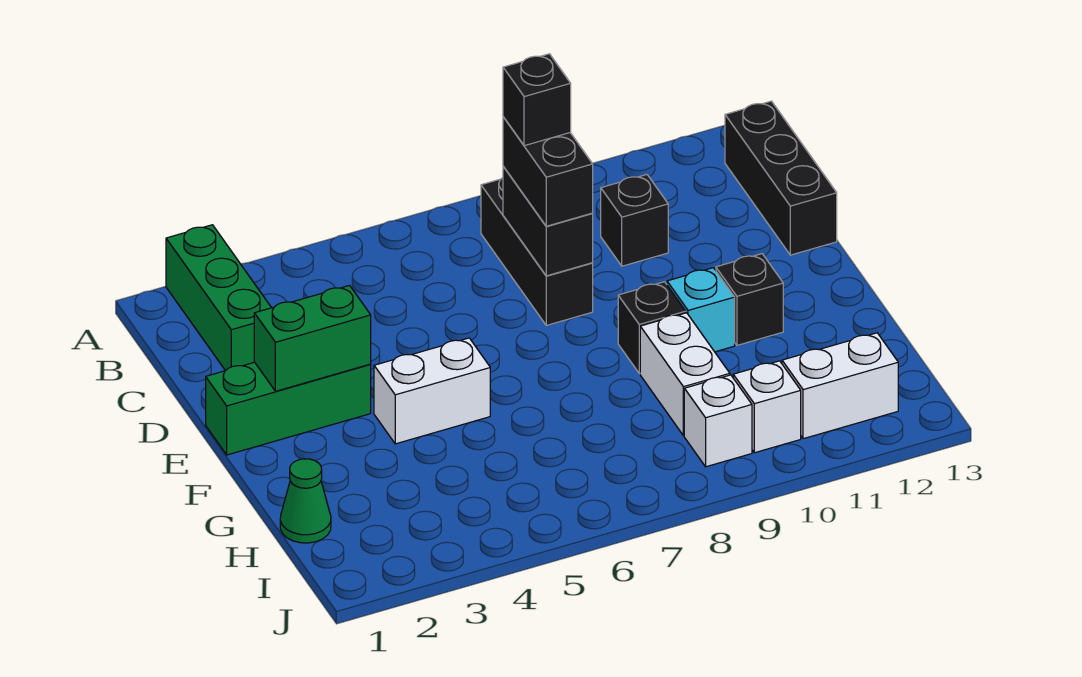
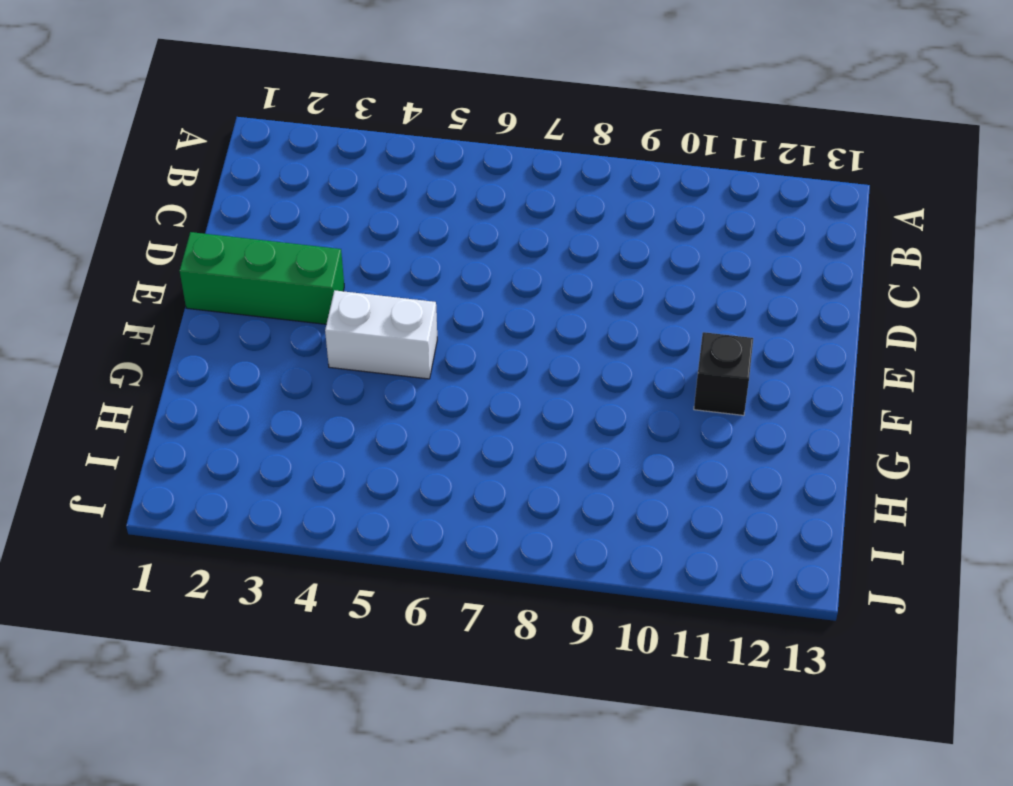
none -> green brick A2:C2 level 1
none -> black brick B8:D8 level 1
none -> black brick B13:D13 level 1

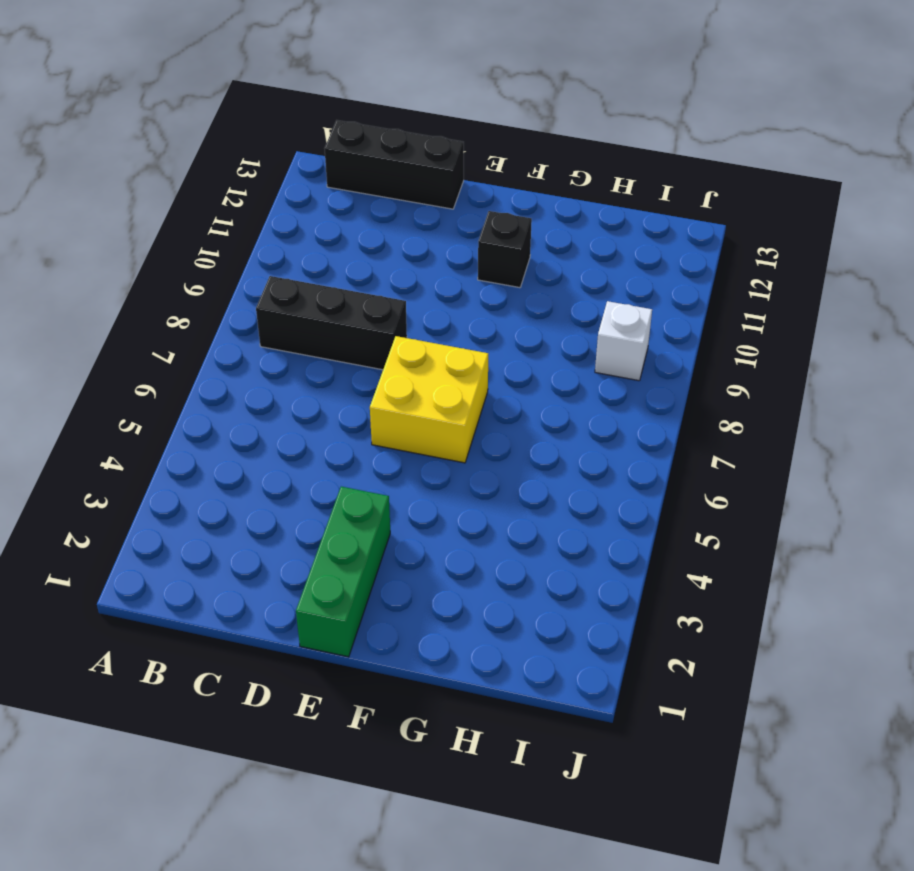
yellow brick E6:F7 level 1 -> none
none -> green brick A2:C2 level 1
none -> black brick C10 level 1
none -> white brick F4:F5 level 1

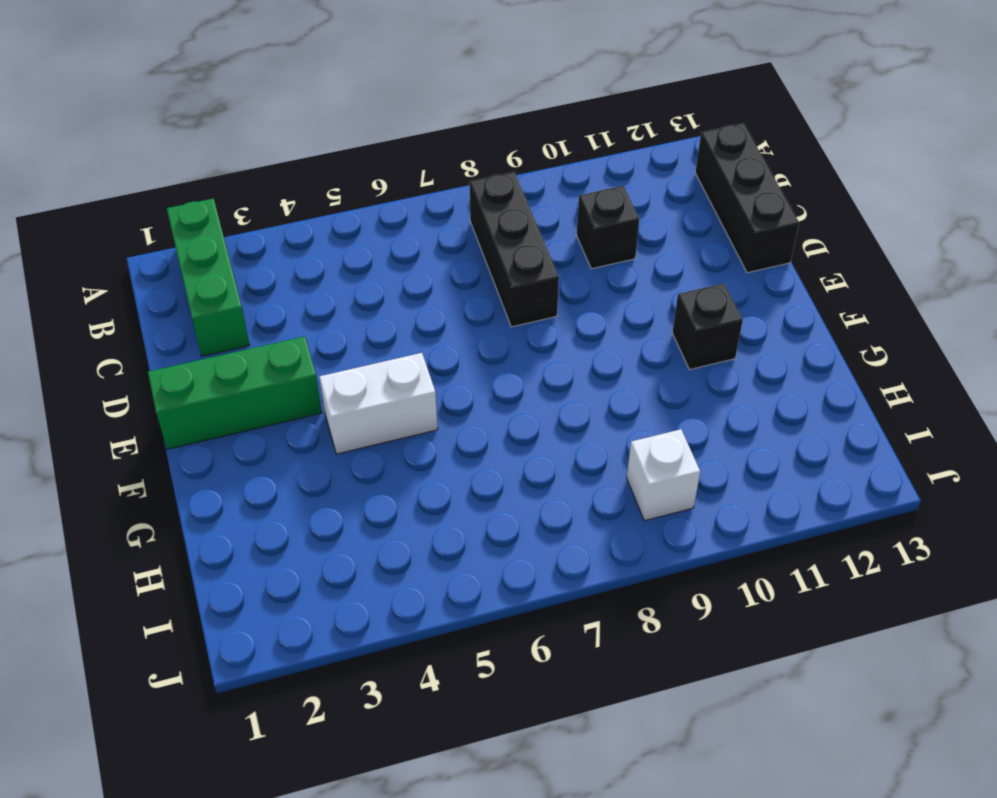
none -> black brick F9 level 1
none -> cyan brick F10 level 1
none -> white brick G9:H9 level 1

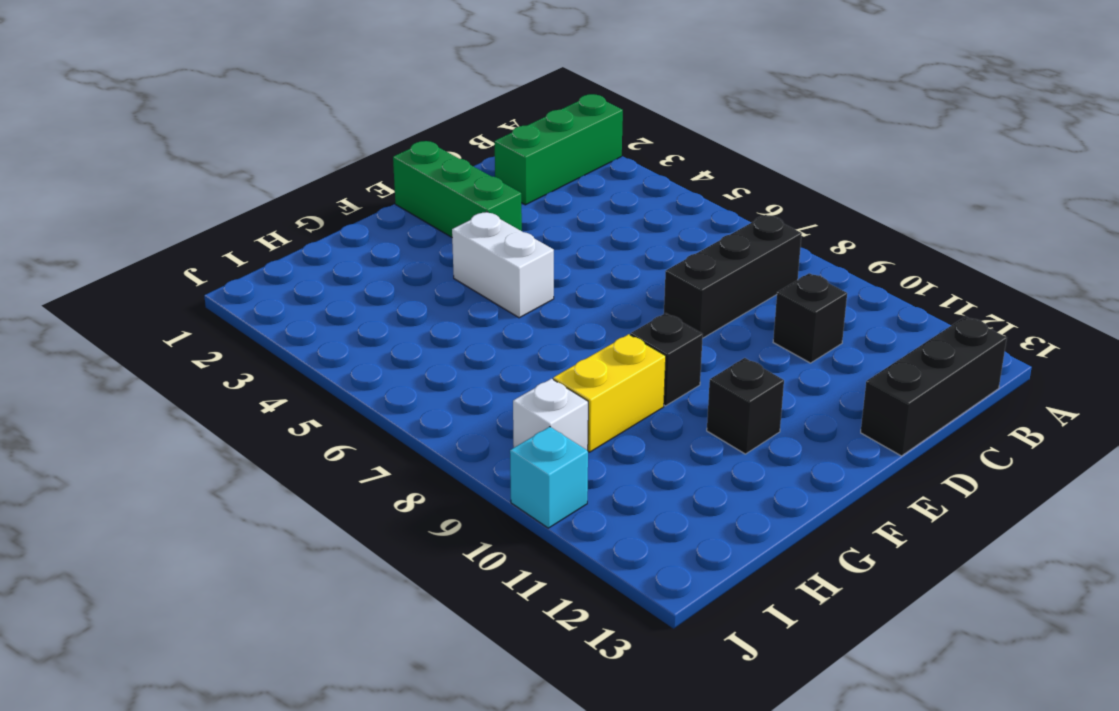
yellow brick G9:H9 level 1 -> white brick G9:H9 level 1
cyan brick J10 level 1 -> cyan brick F10 level 1
none -> green cone H1 level 1
none -> white brick I10 level 1
none -> white brick I11:I12 level 1

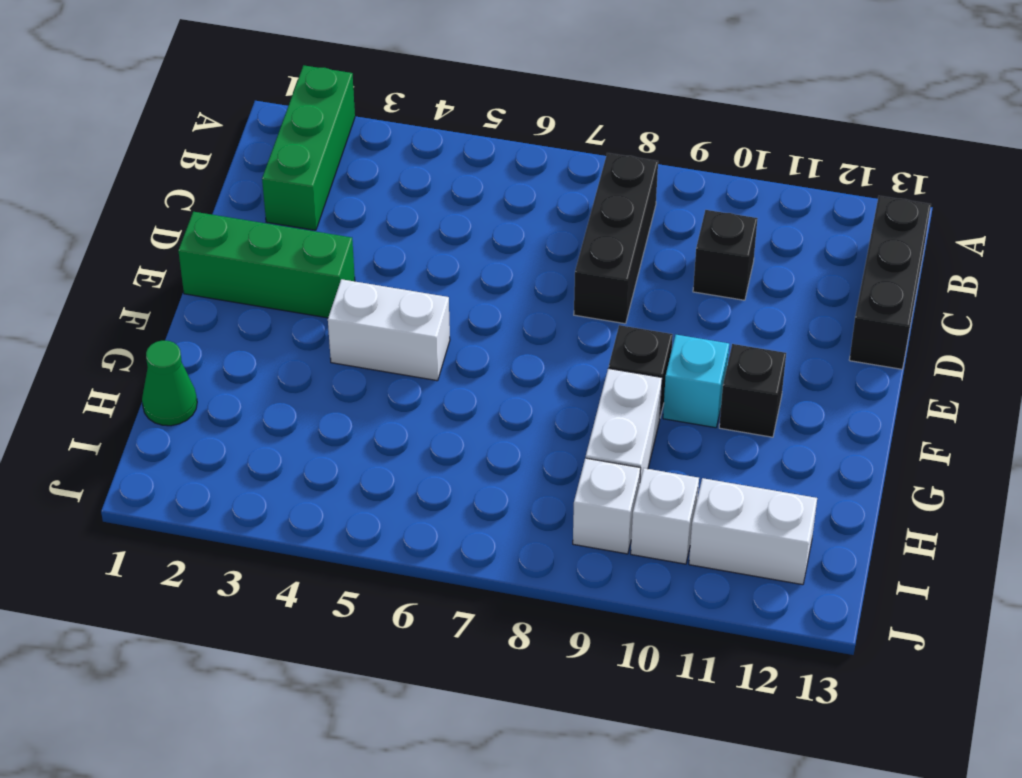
none -> black brick C8:D8 level 2
none -> green brick E2:E3 level 2
none -> black brick C8:D8 level 3

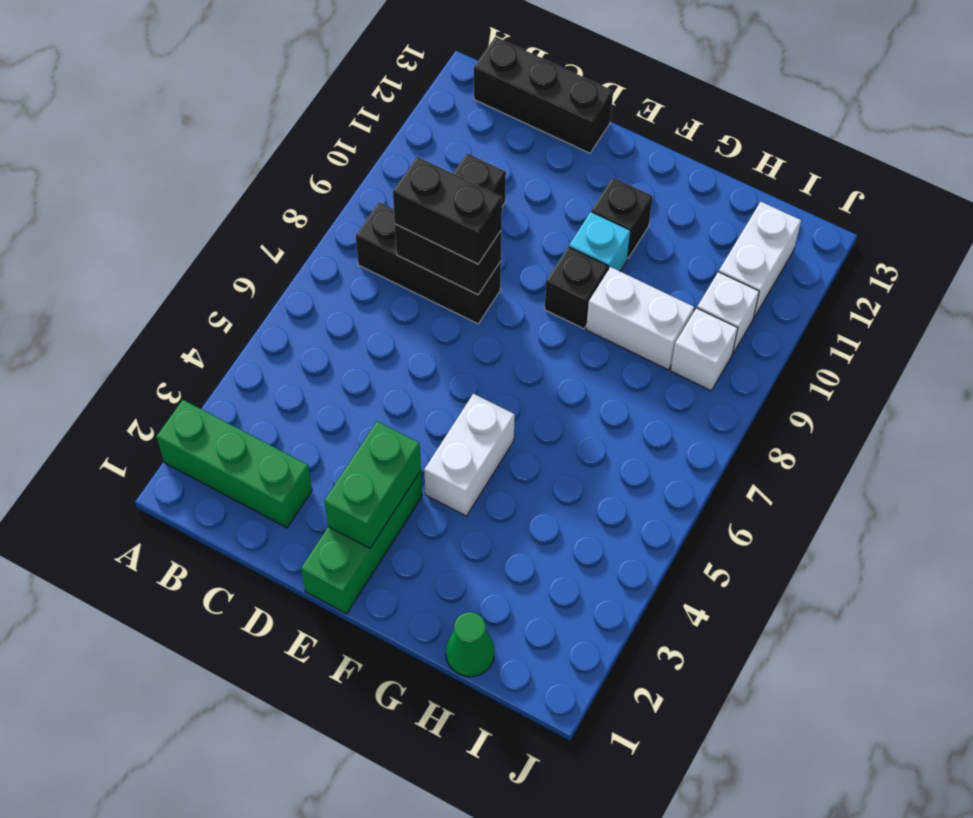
none -> black brick C8 level 4

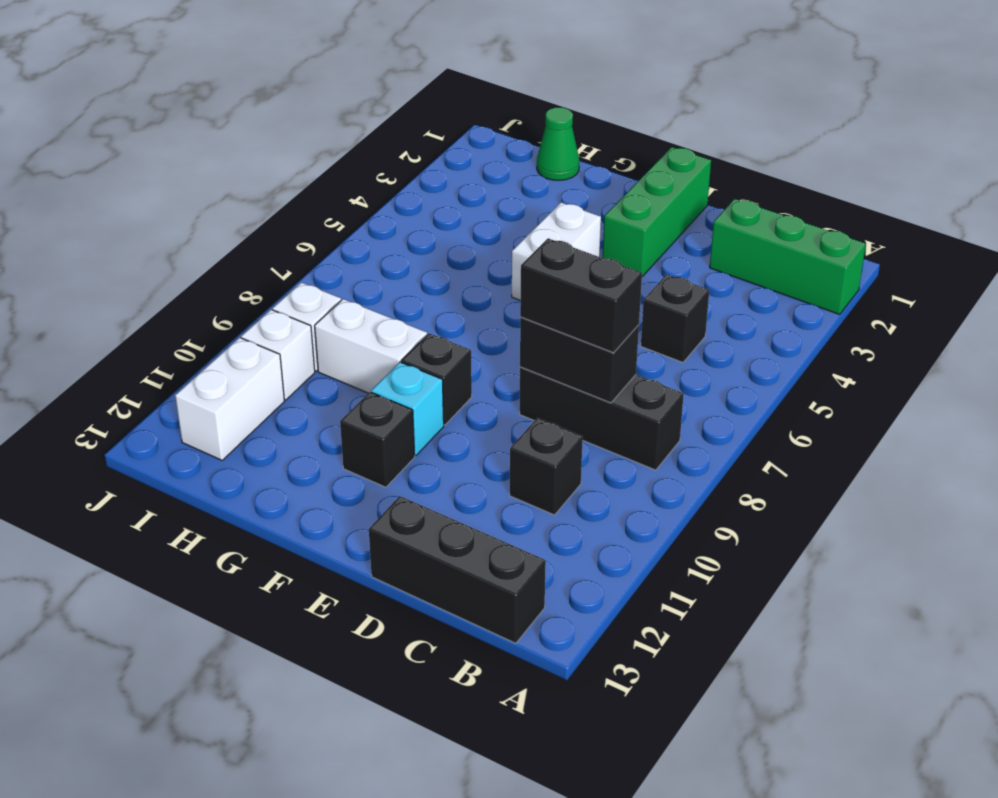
black brick C5 level 1 -> black brick C8 level 4
none -> green brick E2:E3 level 2

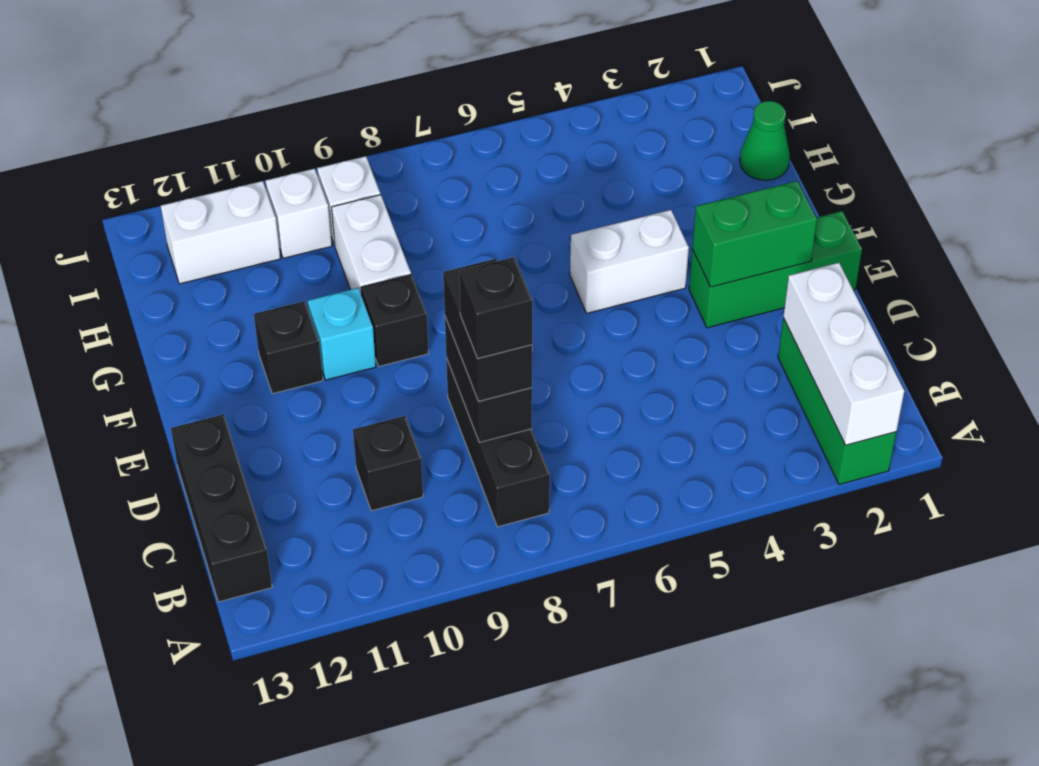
white brick A2:C2 level 2 -> none

